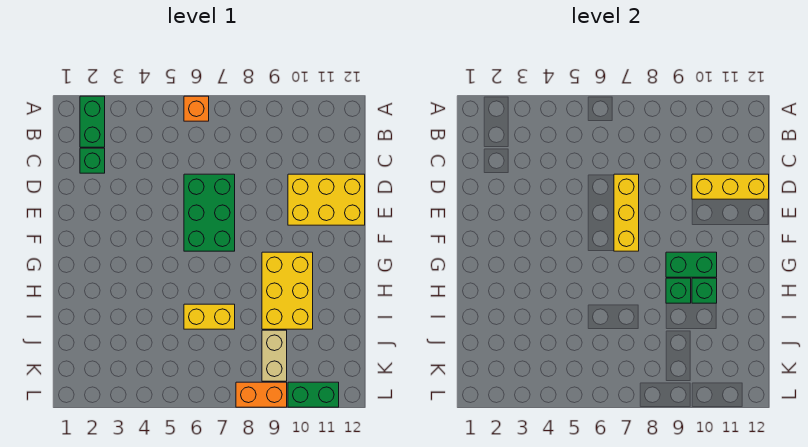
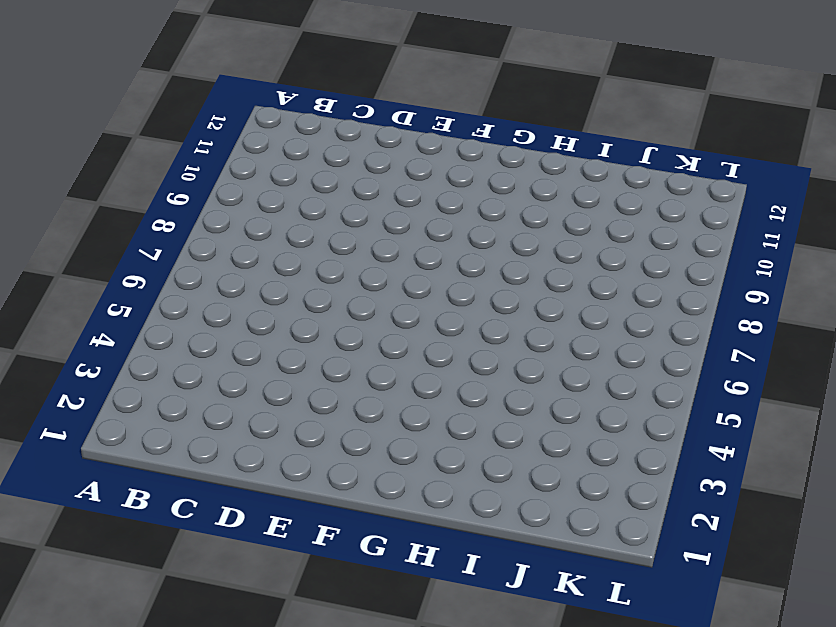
none -> green brick A2:B2 level 1
none -> orange brick A6 level 1
none -> green brick C2 level 1

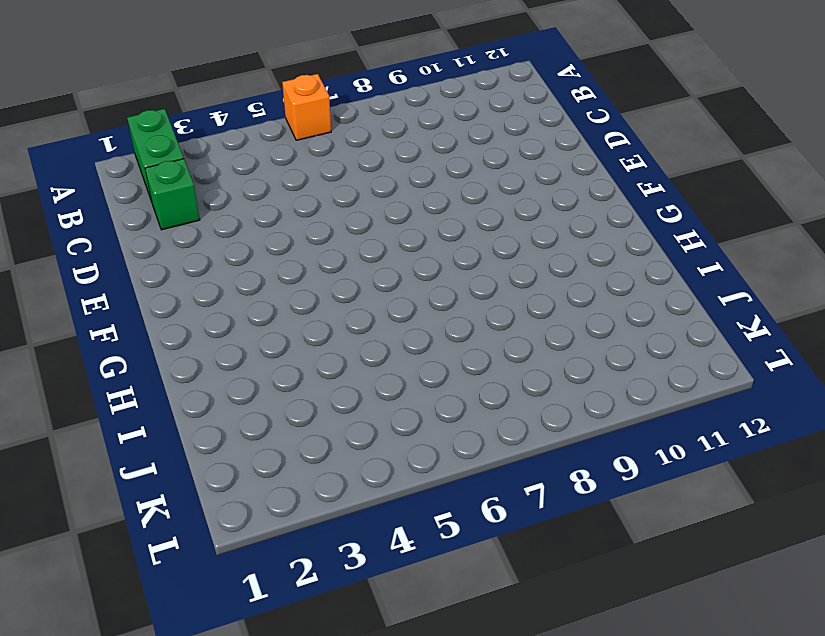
none -> green brick D6:F7 level 1
none -> yellow brick D10:E12 level 1
none -> yellow brick G9:I10 level 1

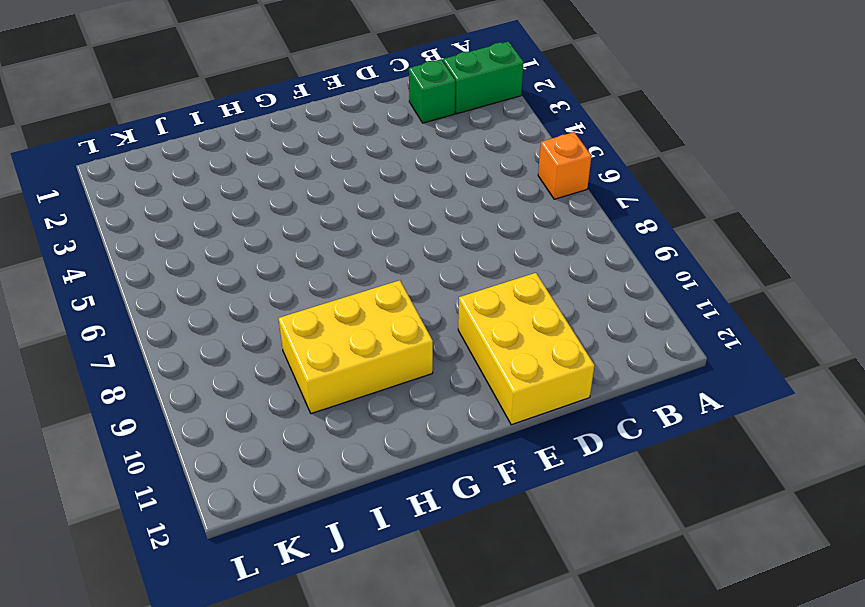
none -> green brick D6:F7 level 1
none -> yellow brick I6:I7 level 1
none -> tan brick J9:K9 level 1

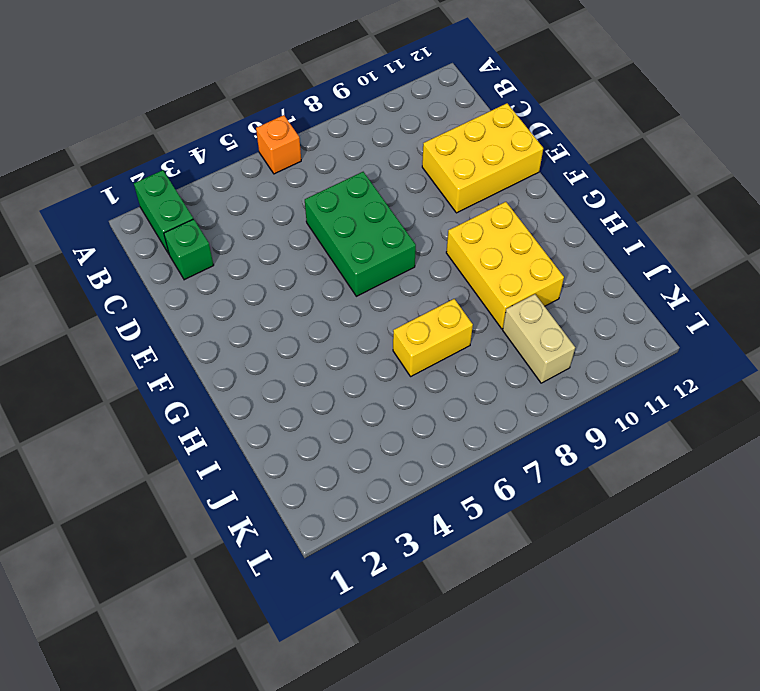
none -> orange brick L8:L9 level 1
none -> green brick L10:L11 level 1
none -> yellow brick D7:F7 level 2

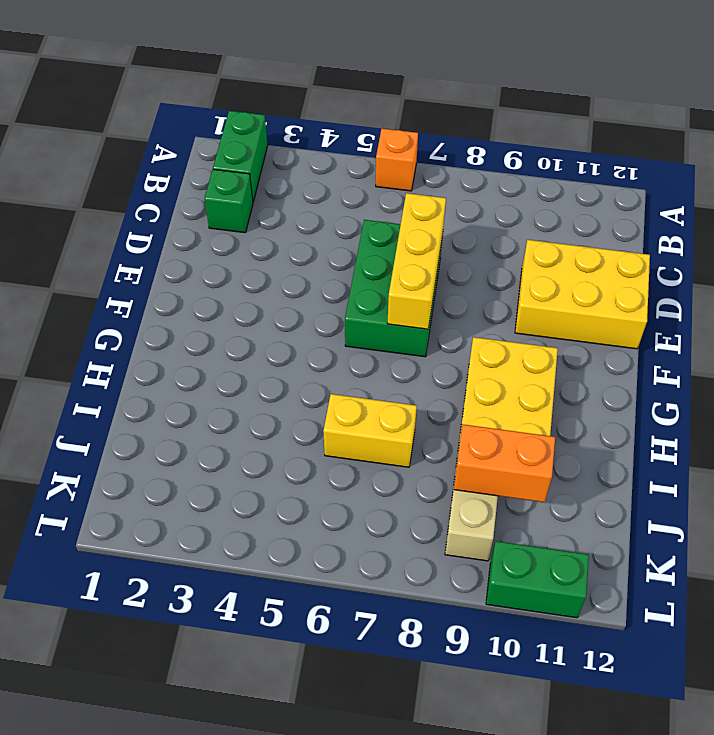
orange brick J9:J10 level 2 -> orange brick L8:L9 level 1
none -> yellow brick D10:D12 level 2
none -> green brick G9:G10 level 2
none -> green brick H9 level 2

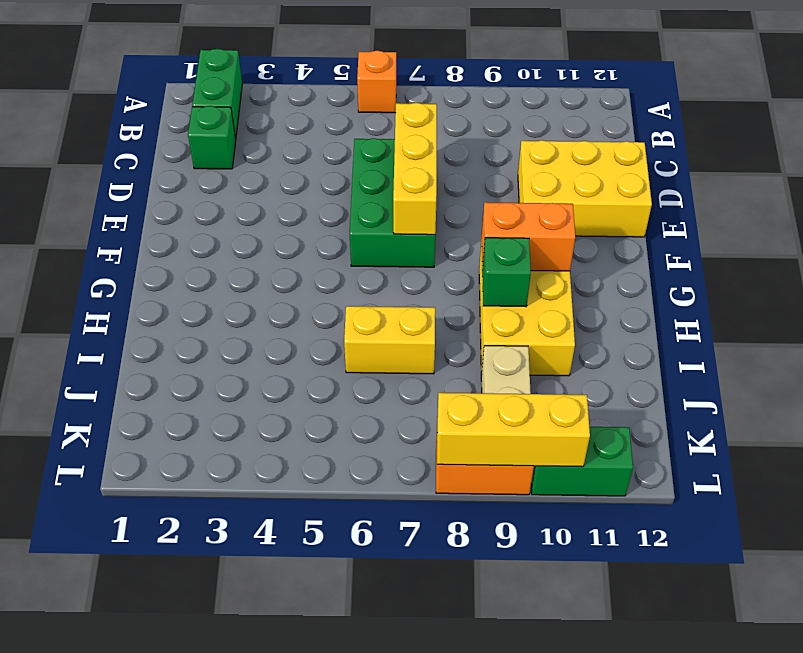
orange brick G9:G10 level 2 -> green brick G9:G10 level 2
yellow brick L8:L10 level 2 -> yellow brick D10:D12 level 2
none -> green brick H10 level 2

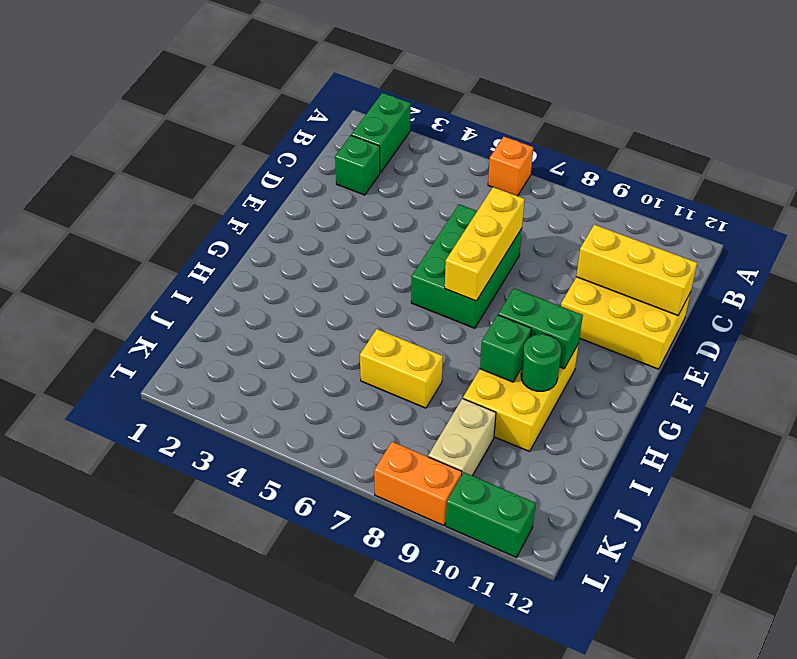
green round brick H10 level 2 -> green brick H10 level 2

